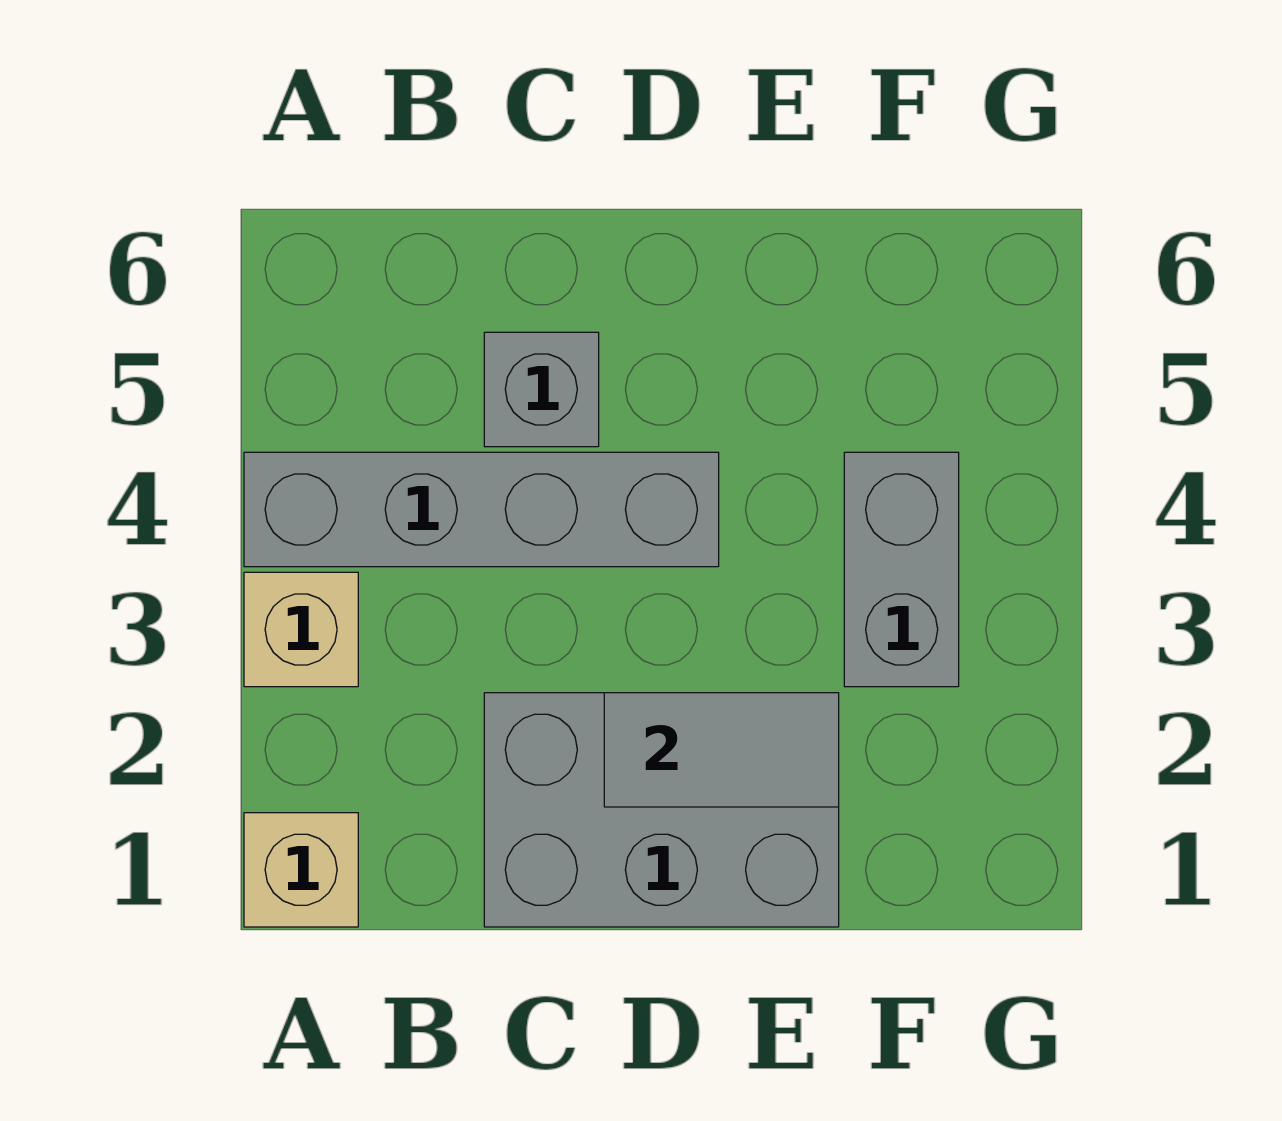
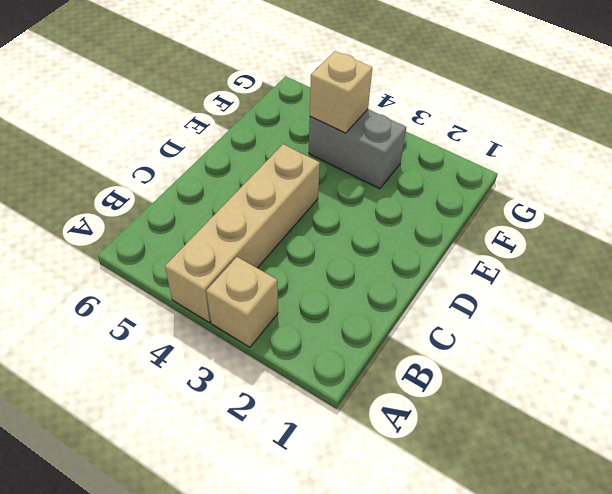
tan brick A4:D4 level 1 -> grey brick A4:D4 level 1
tan brick F4 level 2 -> tan brick A1 level 1
none -> grey brick C1:E2 level 1
none -> grey brick C5 level 1

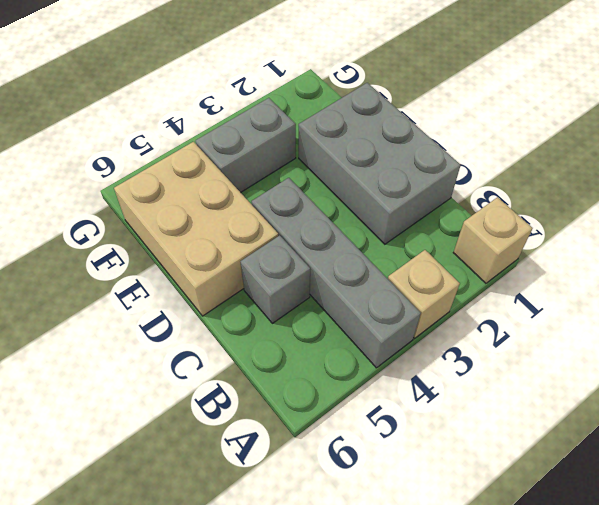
tan brick D5:F6 level 1 -> none
none -> grey tile D2:E2 level 2

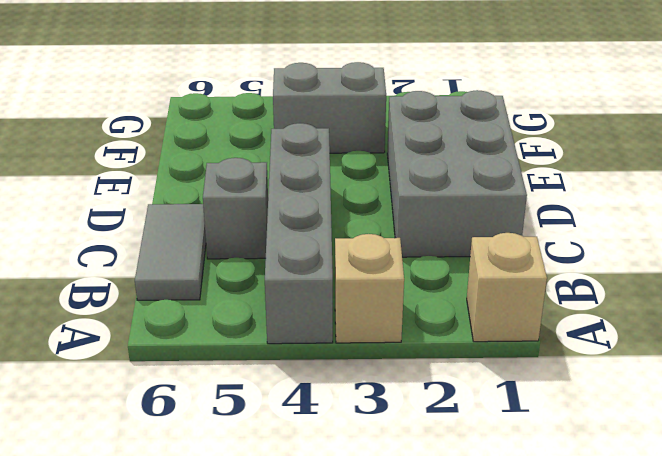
grey tile B6:C6 level 1 -> grey tile D2:E2 level 2

